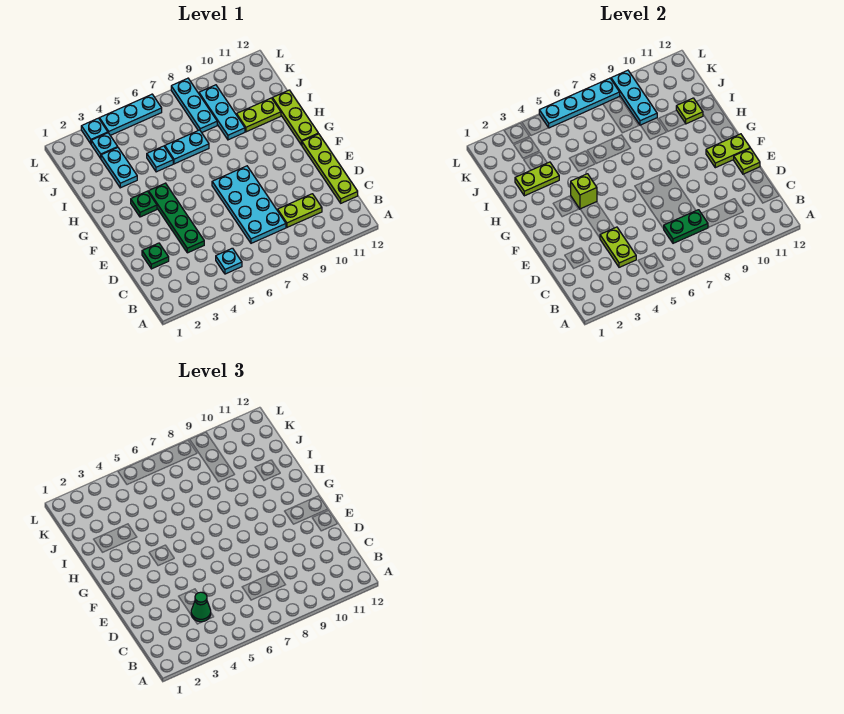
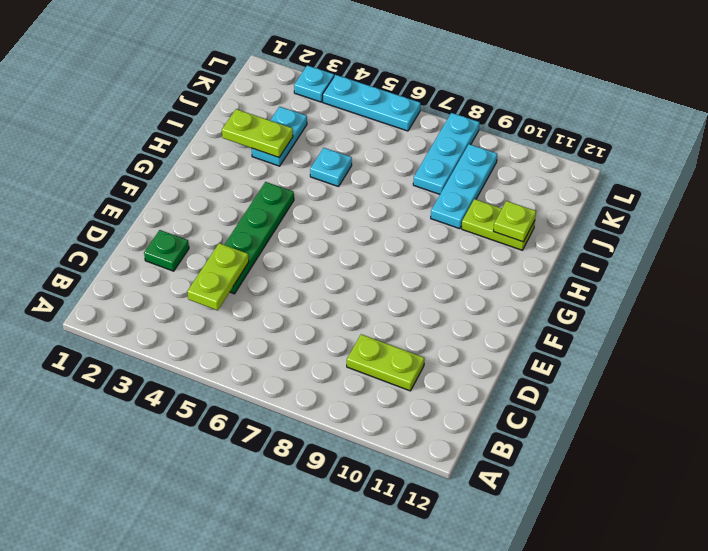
none -> cyan plate B5 level 1
none -> cyan plate C7:F8 level 1
none -> lime plate C12:F12 level 1

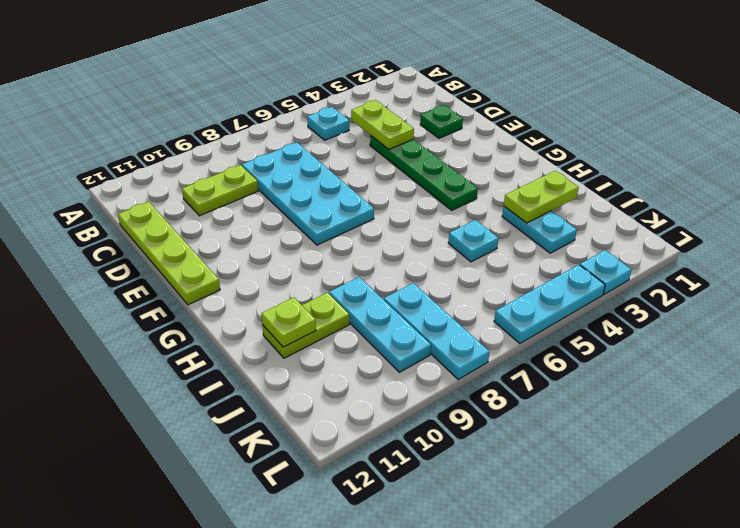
none -> green plate G3 level 1
none -> lime plate G12:I12 level 1
none -> cyan plate I6:I7 level 1

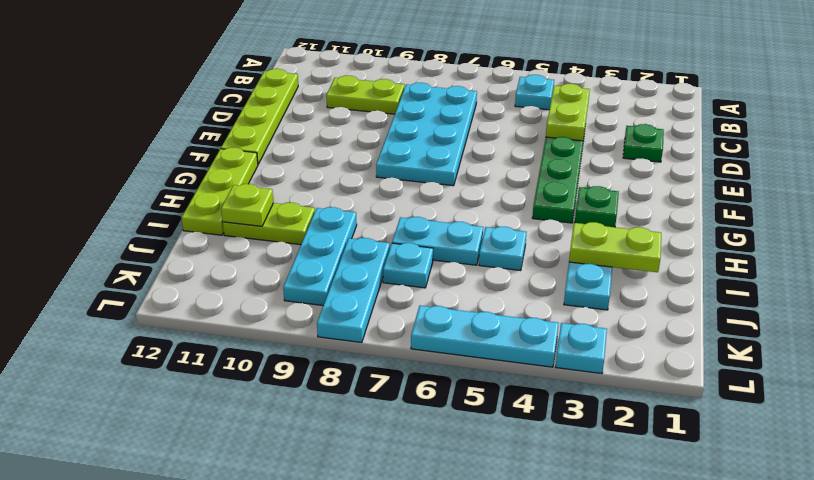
cyan plate J7 level 1 -> cyan plate K3 level 1
none -> green plate C7:C8 level 2
none -> lime plate E12 level 2
none -> lime plate F11:F12 level 2

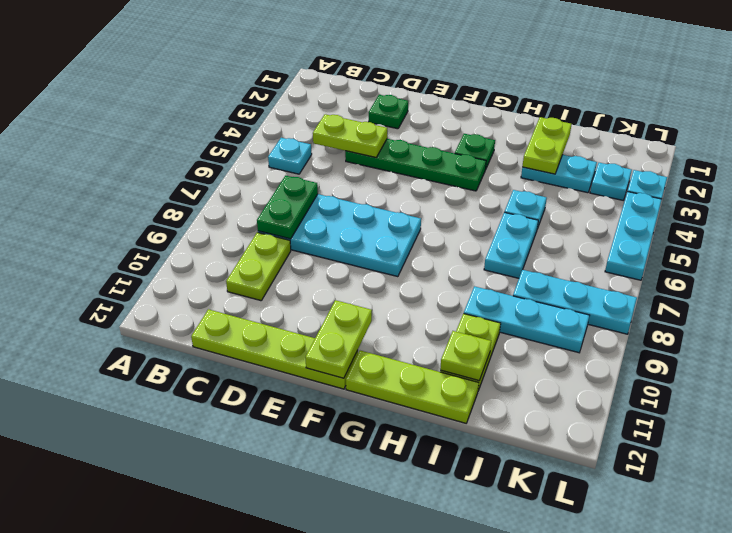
none -> lime plate E12 level 2
none -> lime brick G4 level 2
none -> cyan plate J9:L9 level 2

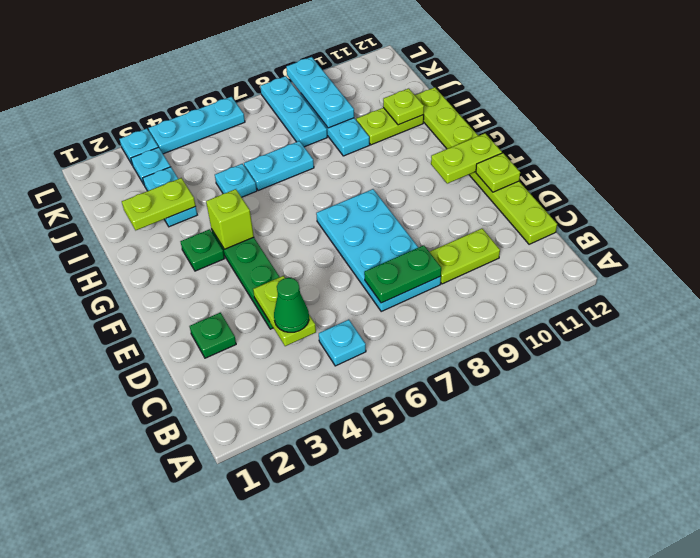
none -> cyan plate L5:L8 level 2

